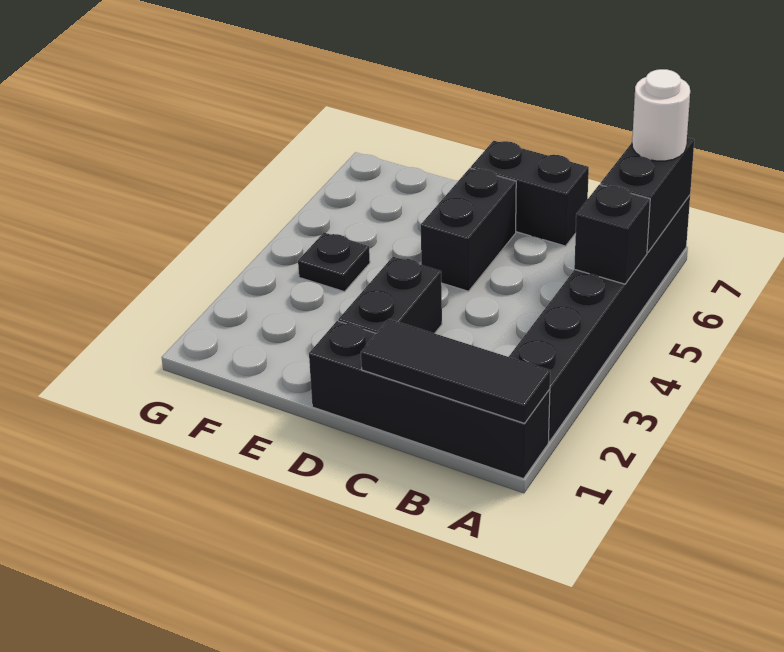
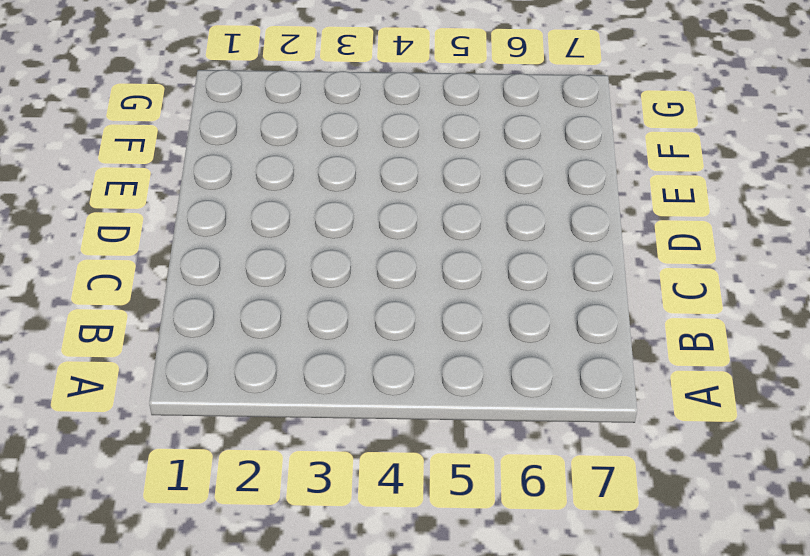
none -> black brick A1:D1 level 1
none -> black brick A2:A7 level 1

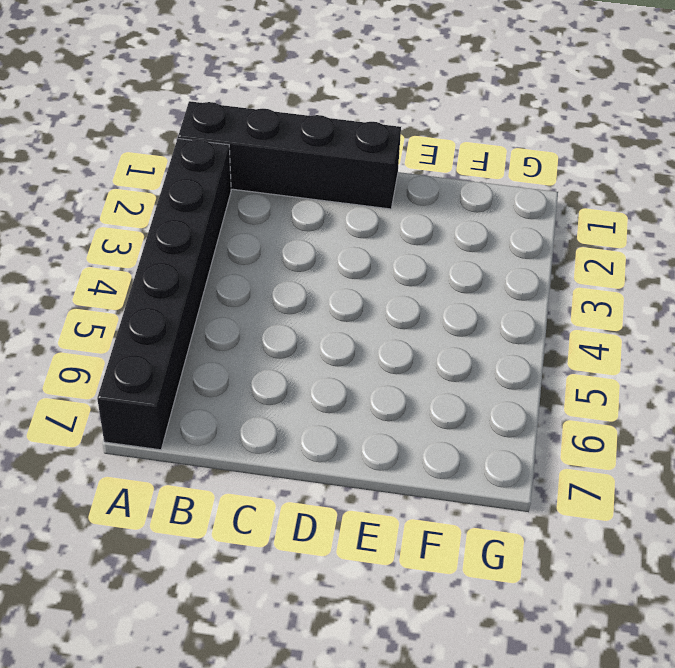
none -> black brick C7:D7 level 1
none -> black brick D2:D3 level 1

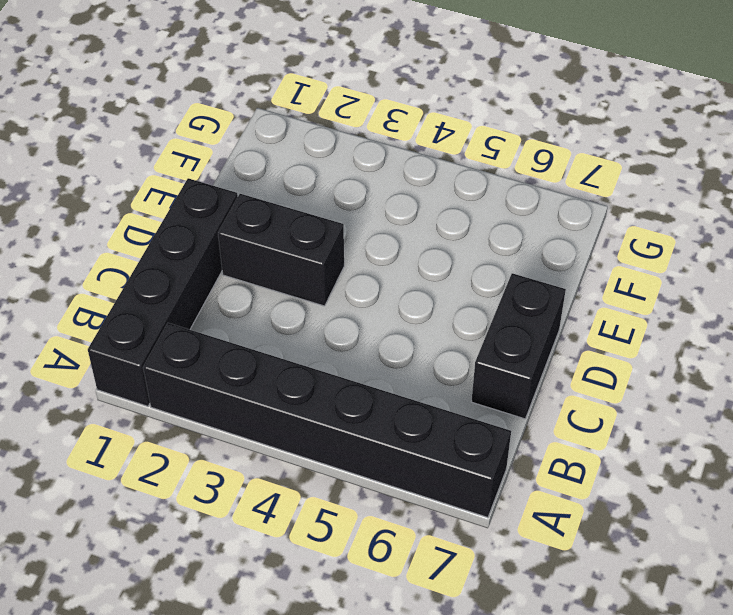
none -> black brick D5:D6 level 1
none -> black plate F4 level 1

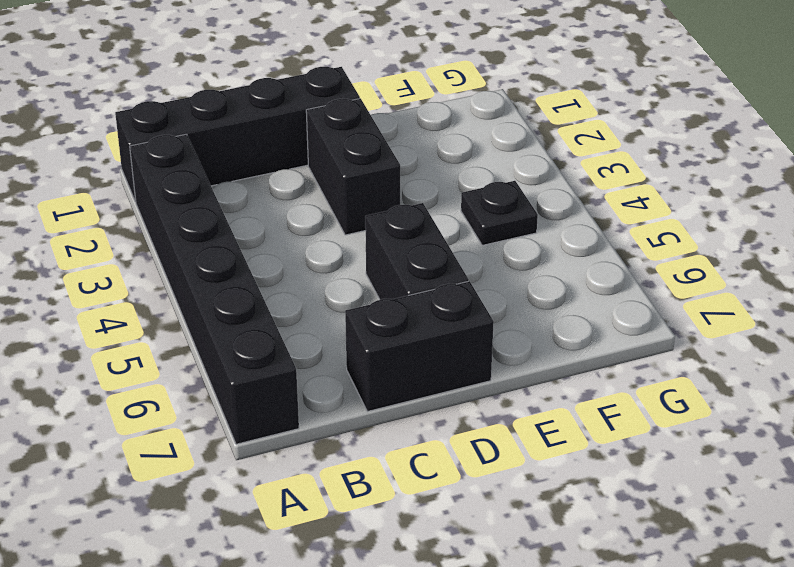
none -> black tile A1:C1 level 2
none -> black brick A5 level 2

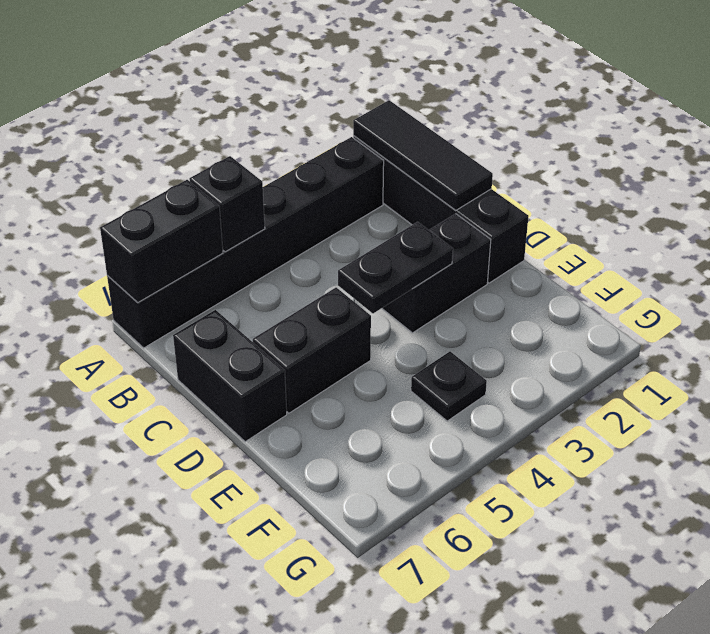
black plate D3:D4 level 2 -> none
none -> white round brick A7 level 3

